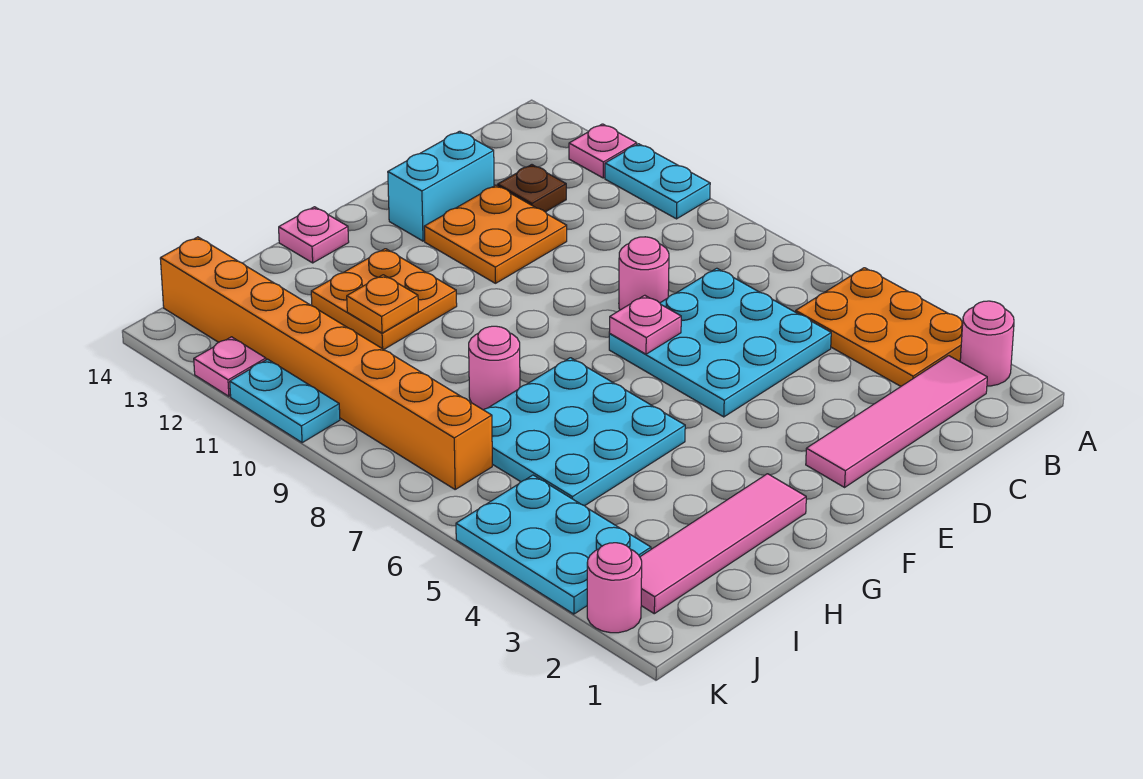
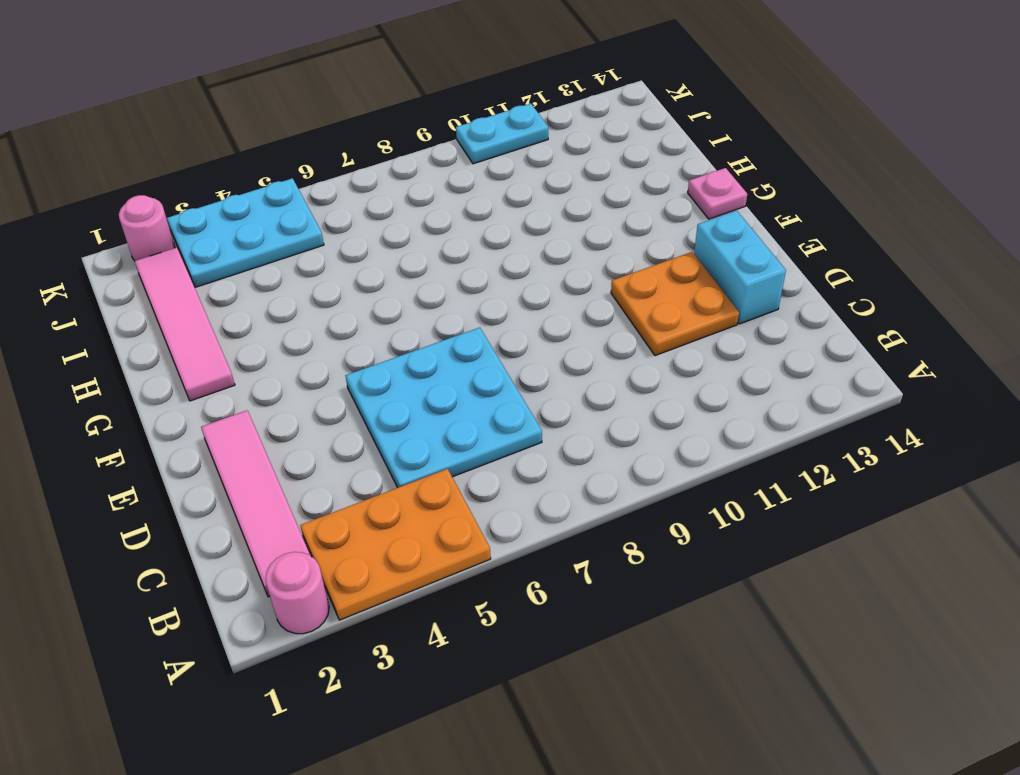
none -> cyan plate A10:A11 level 1
none -> pink plate A12 level 1
none -> brown plate C12 level 1

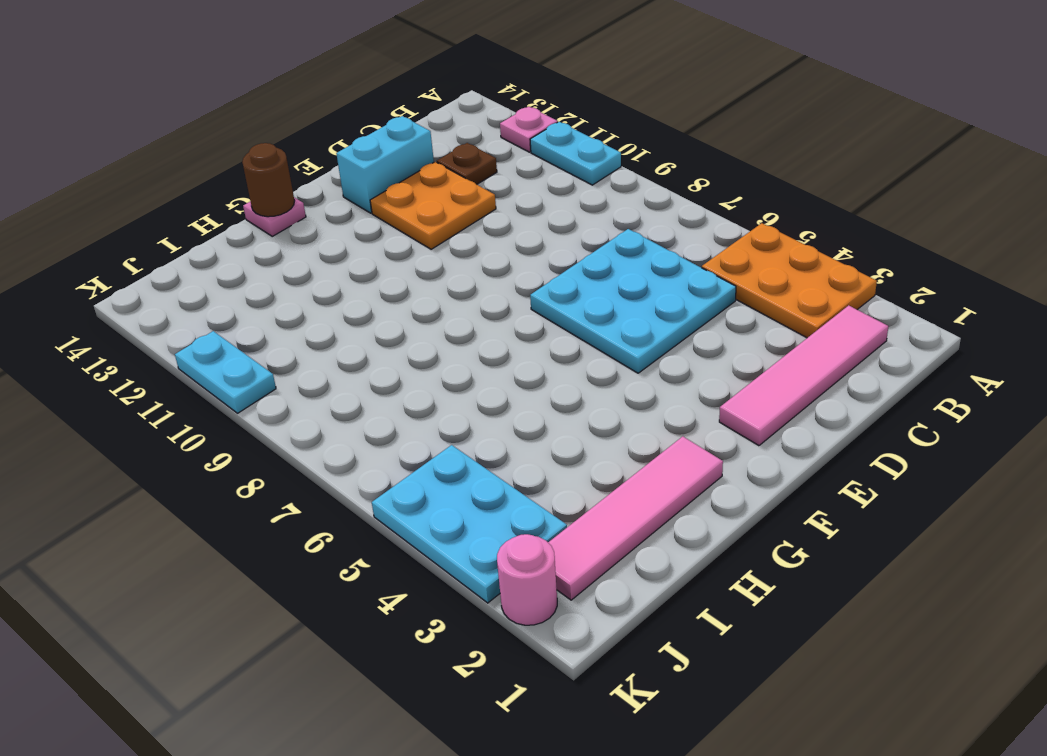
brown round brick G14 level 2 -> none
none -> pink round brick A2 level 1
none -> pink round brick D8 level 1
none -> cyan plate G5:I7 level 1

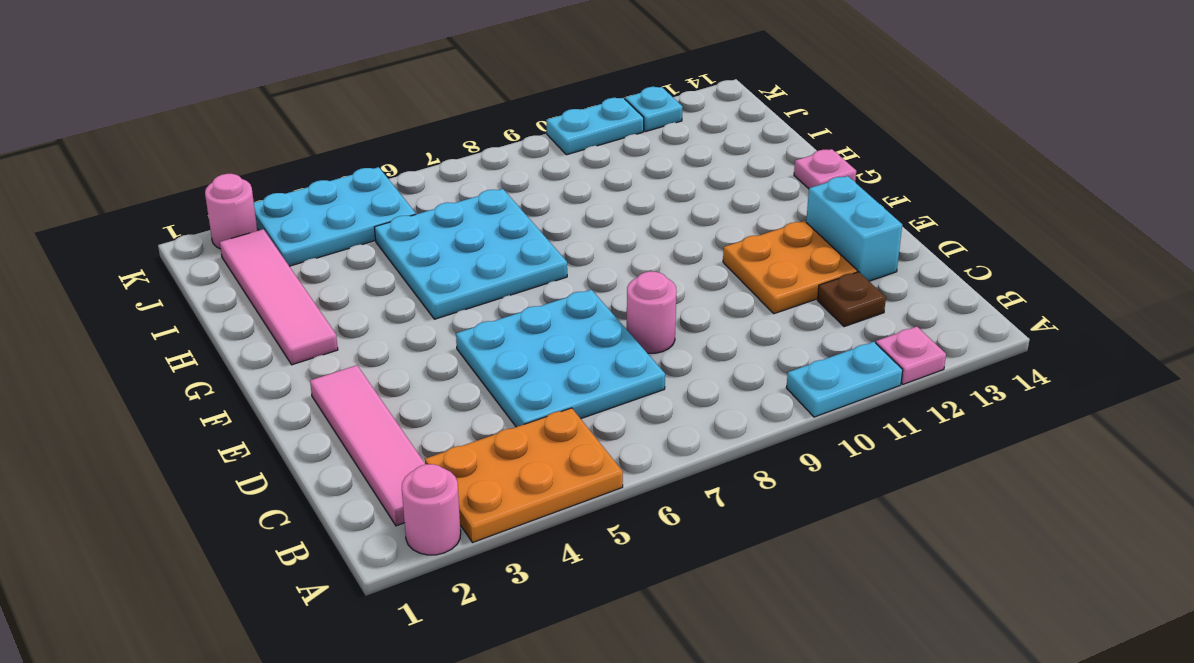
cyan plate K12 level 1 -> pink plate K12 level 1
none -> orange plate G11:H12 level 1
none -> pink round brick H8 level 1
none -> orange brick J7:J14 level 1

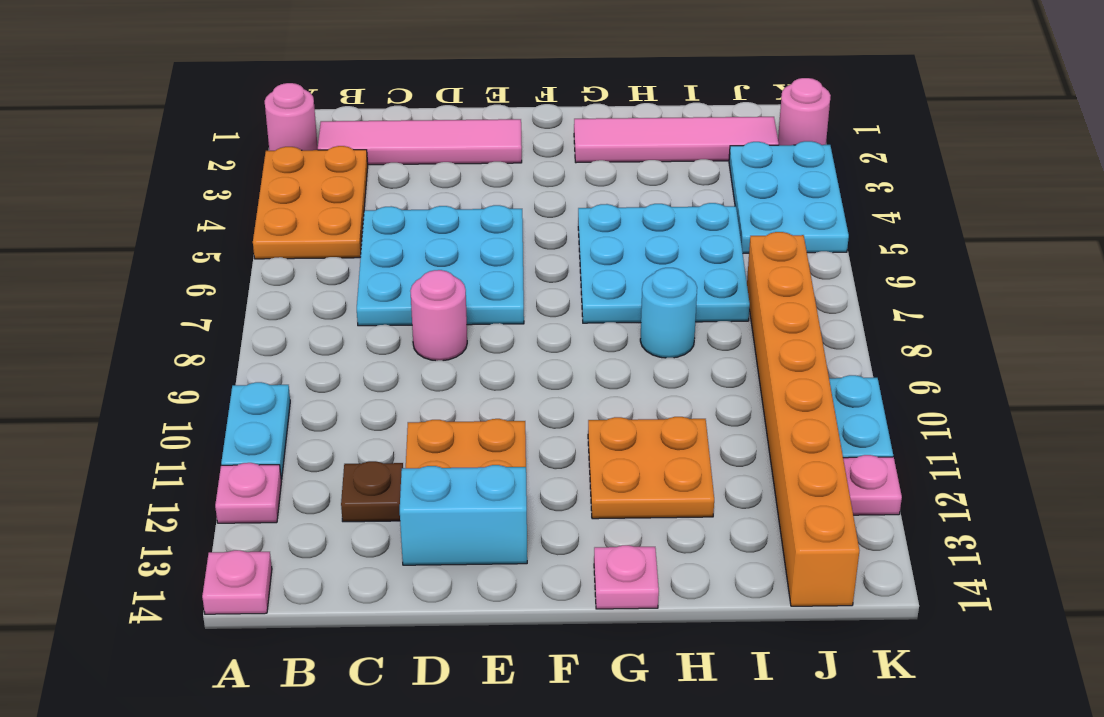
pink plate A14 level 1 -> pink plate E7 level 2
cyan round brick H8 level 1 -> pink round brick H8 level 1
none -> orange plate H11 level 2

